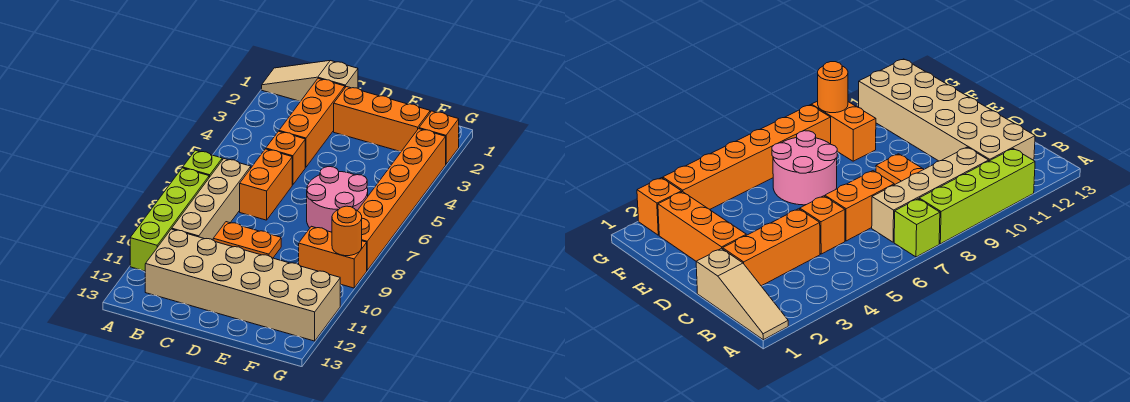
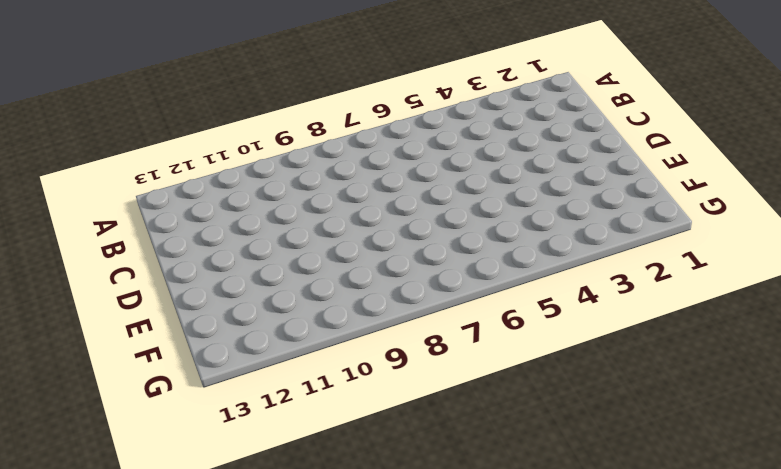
none -> tan slope A1:C1 level 1 top C
none -> lime brick A7 level 1
none -> lime brick A8:A11 level 1

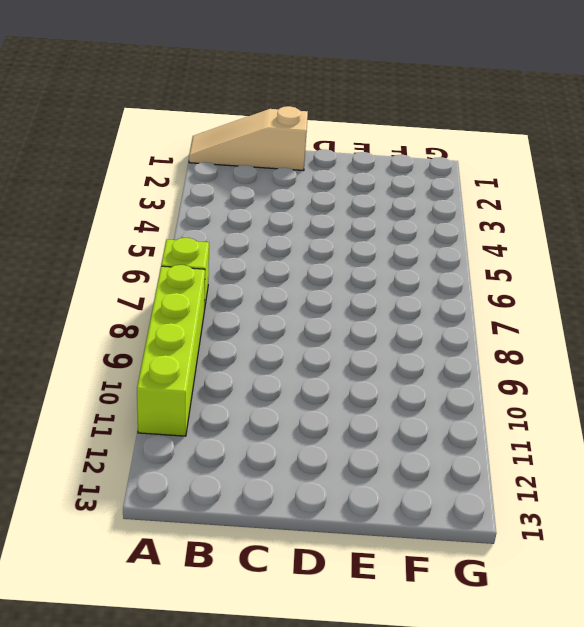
none -> tan brick B7:B10 level 1
none -> tan brick B11:G12 level 1
none -> orange brick C2:C4 level 1

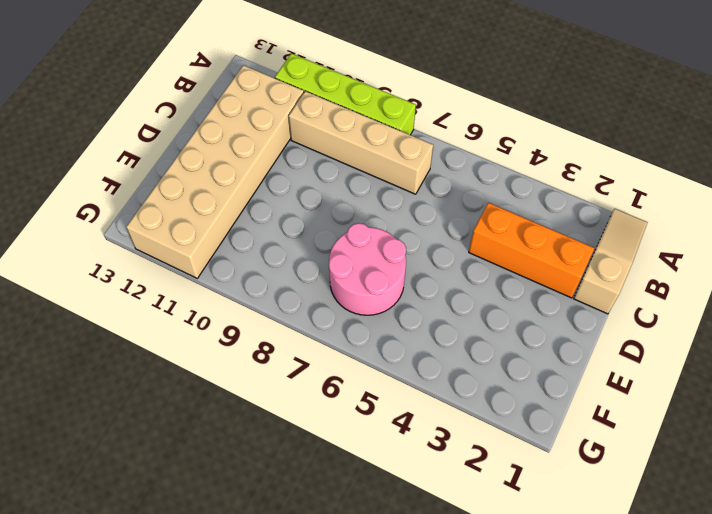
none -> lime brick A7 level 1
none -> orange brick C5 level 1
none -> orange brick C6:C7 level 1

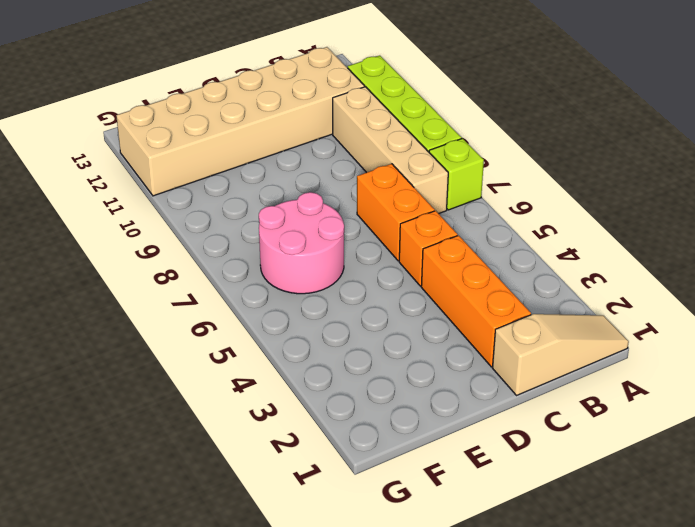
none -> orange plate C9:D9 level 1
none -> orange brick D2:F2 level 1
none -> orange brick F9:G9 level 1

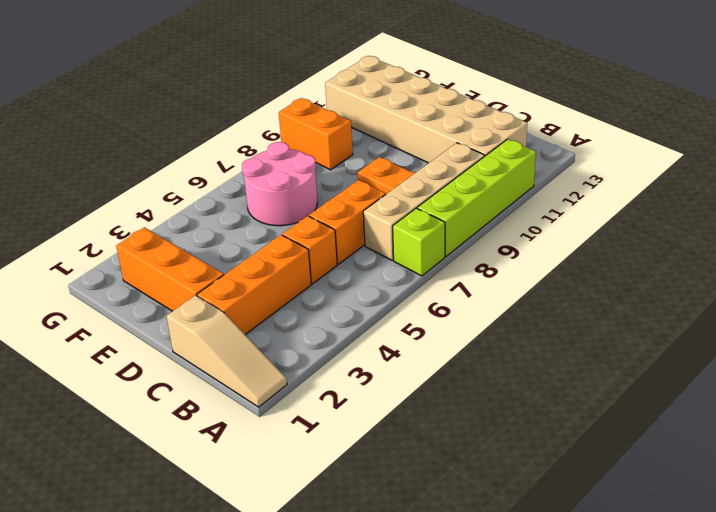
none -> orange brick G2 level 1
none -> orange brick G3:G8 level 1
none -> orange round brick G9 level 2

